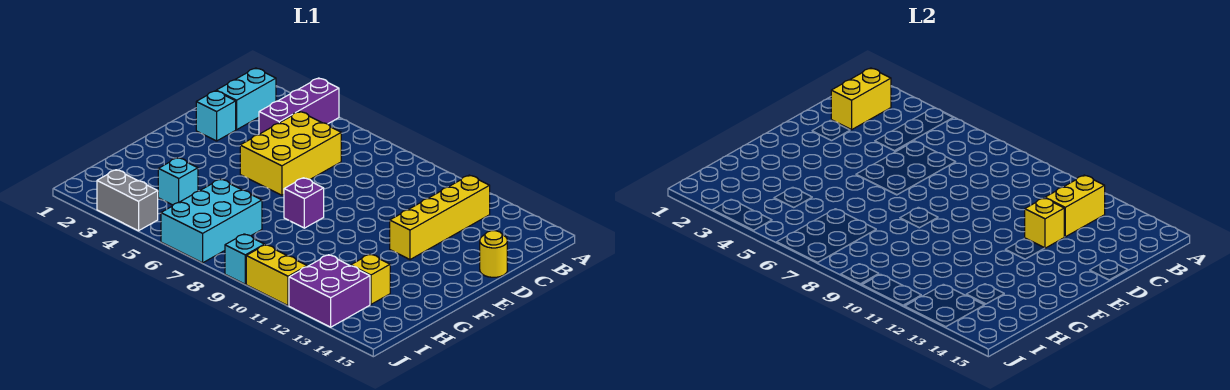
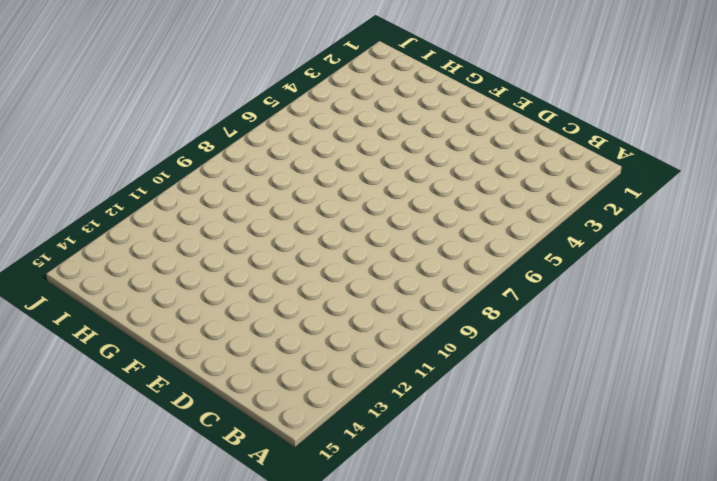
none -> purple brick A4:C4 level 1
none -> cyan brick B2:C2 level 1
none -> yellow brick B12:E12 level 1

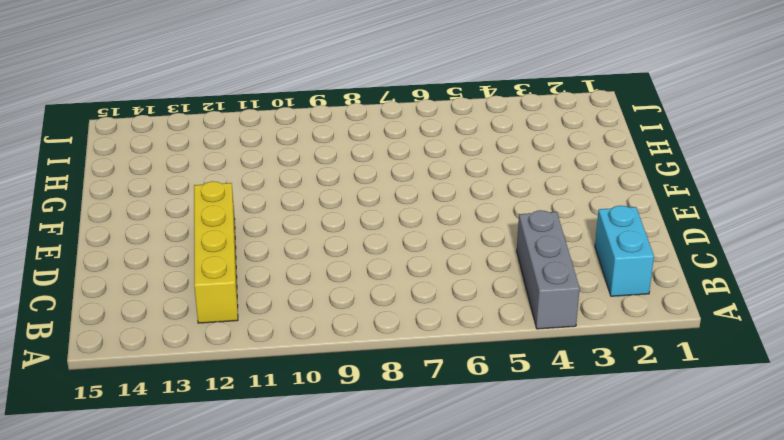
grey brick A4:C4 level 1 -> purple brick A4:C4 level 1
none -> yellow brick C5:E6 level 1
none -> cyan brick D2 level 1
none -> yellow round brick D15 level 1

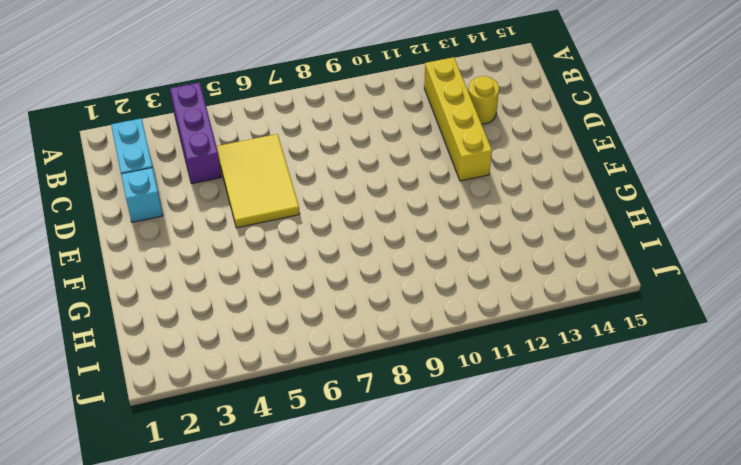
yellow tile C5:E6 level 1 -> yellow brick C5:E6 level 1
yellow round brick C13 level 1 -> yellow round brick D15 level 1
none -> purple brick F8 level 1
none -> cyan brick H4 level 1
none -> cyan brick H6:J7 level 1

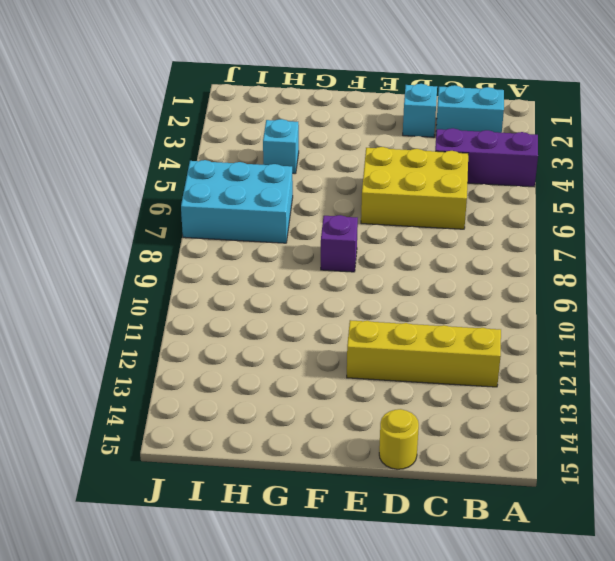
none -> yellow brick H13 level 1
none -> purple brick I12:J13 level 1
none -> grey brick J3:J4 level 1

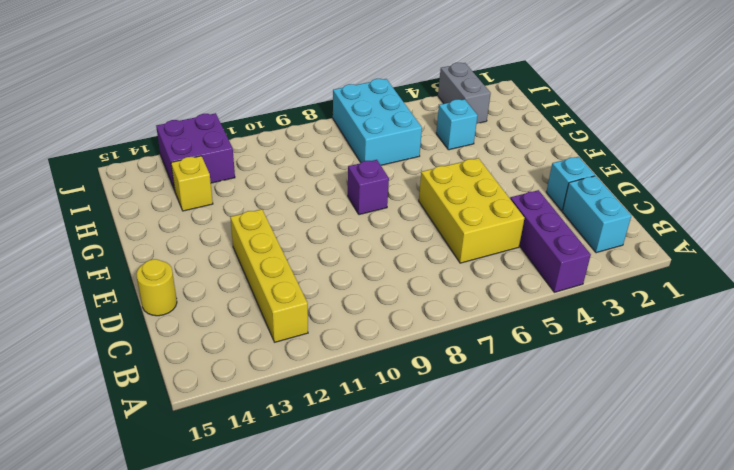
grey brick I3:J3 level 1 -> grey brick J3:J4 level 1
none -> cyan brick J9 level 1
none -> yellow brick J10:J11 level 1
none -> yellow brick B2:C2 level 2

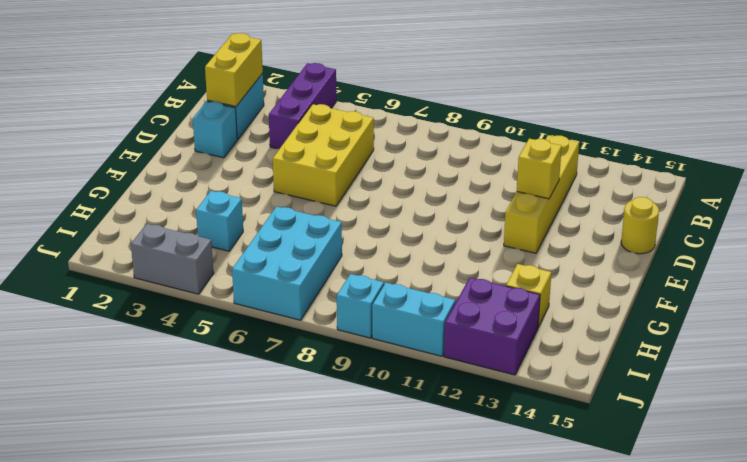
cyan brick J10:J11 level 1 -> yellow brick J10:J11 level 1
none -> purple brick F8 level 1
none -> yellow brick B12:C12 level 2

